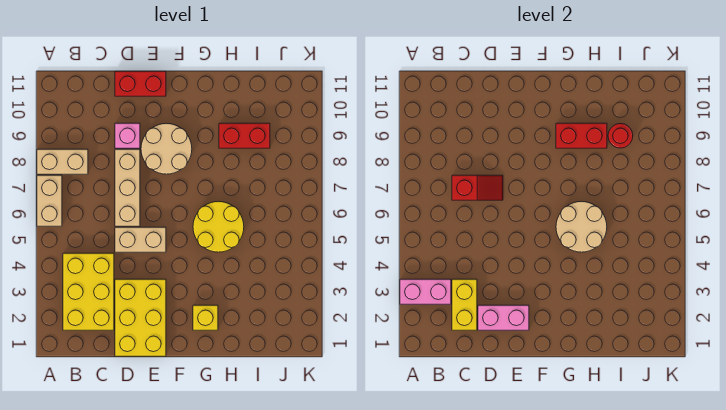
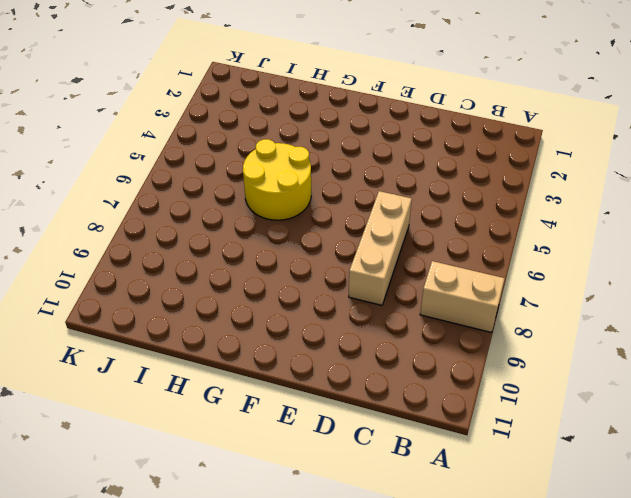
none -> tan brick A6:A7 level 1
none -> yellow brick B2:C4 level 1
none -> yellow brick D1:E3 level 1

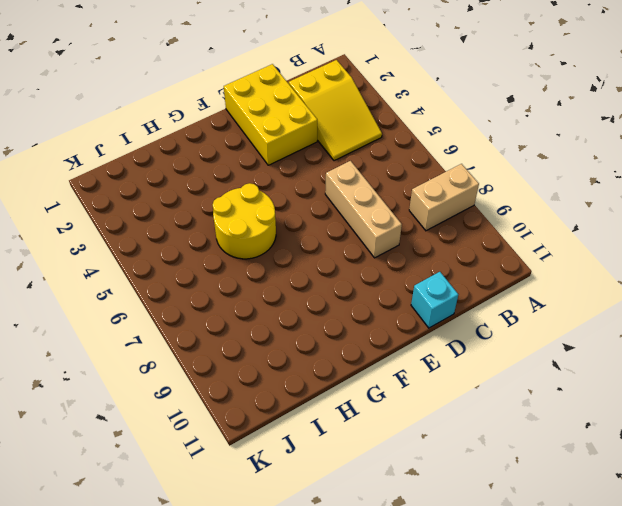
yellow slope B2:C4 level 1 top 2 -> yellow brick B2:C4 level 1
cyan brick D11 level 1 -> red brick D11:E11 level 1
none -> tan brick A6:A7 level 1
none -> tan brick D5:E5 level 1
none -> pink brick D9 level 1

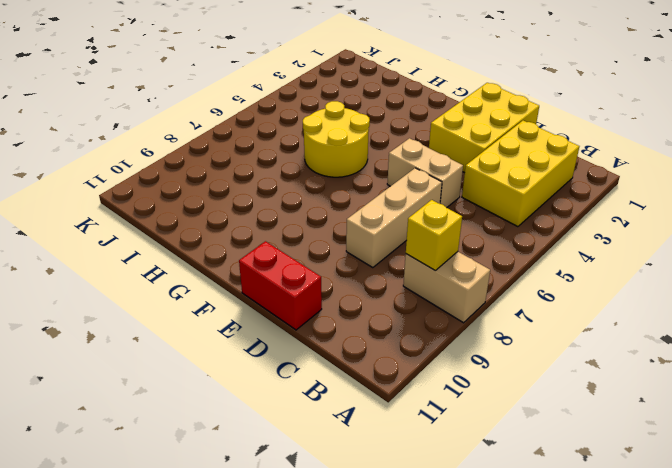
yellow brick B8 level 2 -> yellow brick G2 level 1
none -> tan brick A6:A7 level 1
none -> pink brick D9 level 1
none -> tan round brick E8:F9 level 1

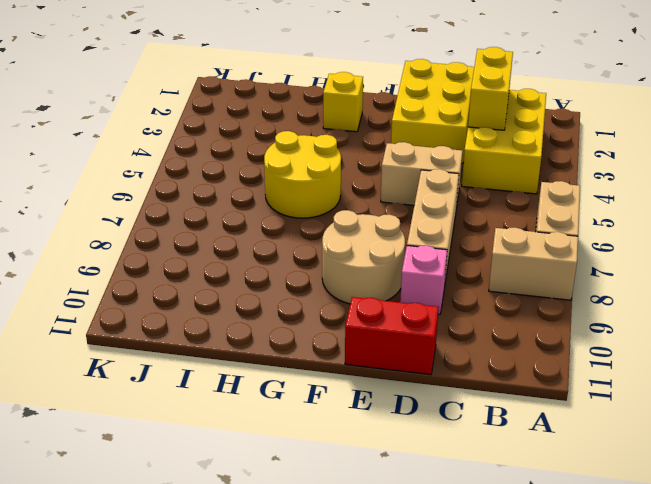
none -> red brick H9:I9 level 1
none -> pink brick A3:B3 level 2
none -> red slope C7:D7 level 2 top C

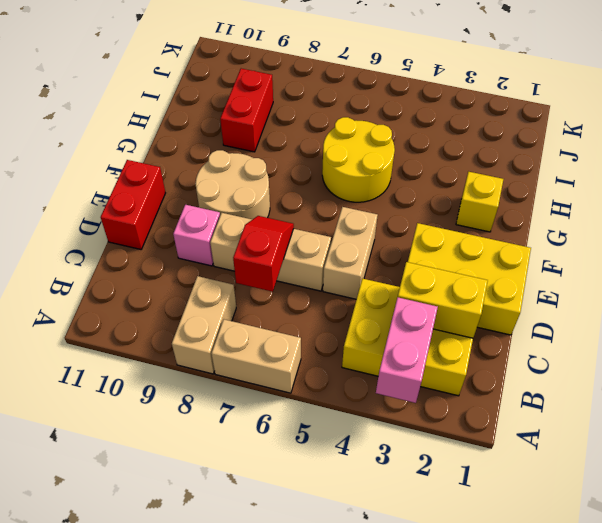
none -> pink brick D2:E2 level 2
none -> tan round brick G5:H6 level 2
none -> red brick G9:H9 level 2

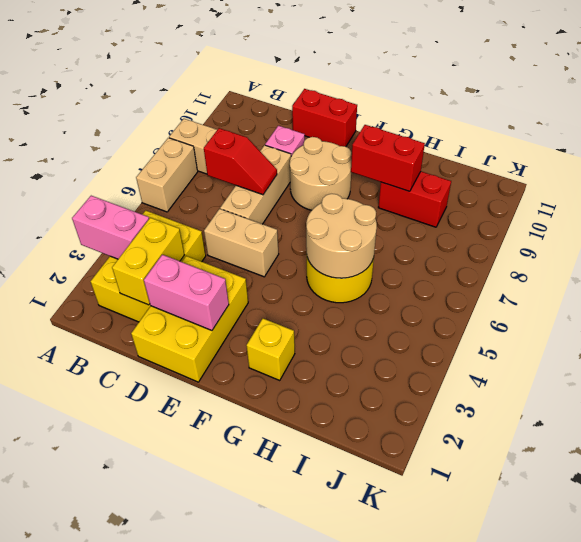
none -> red round brick I9 level 2

